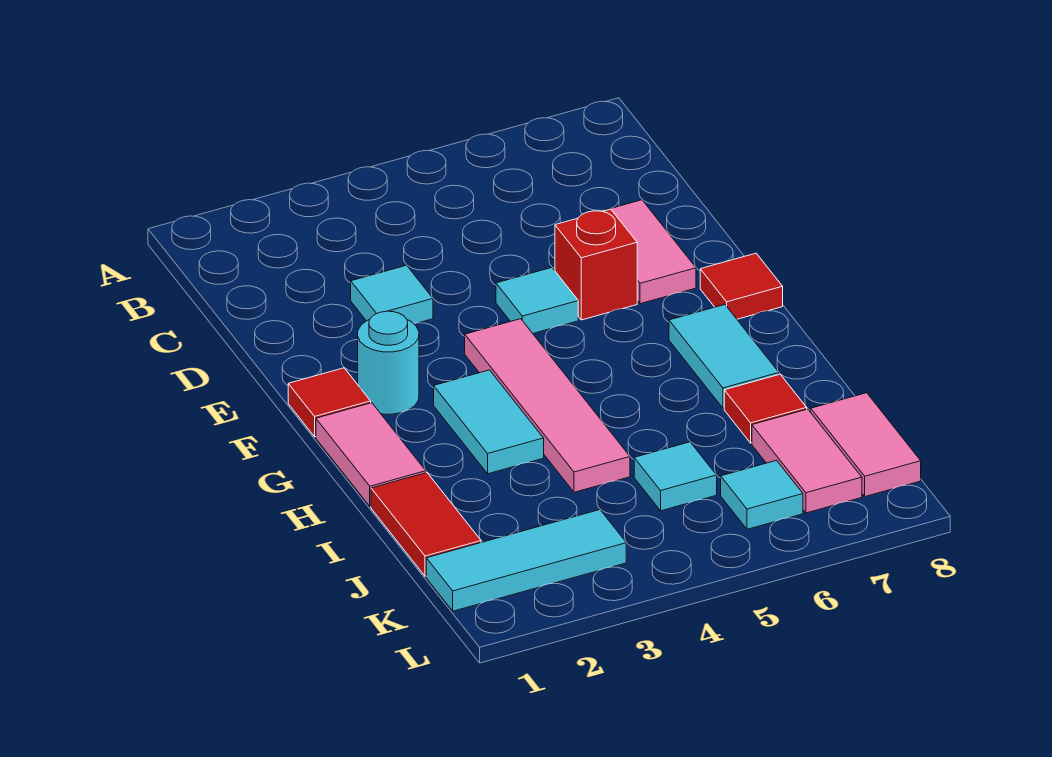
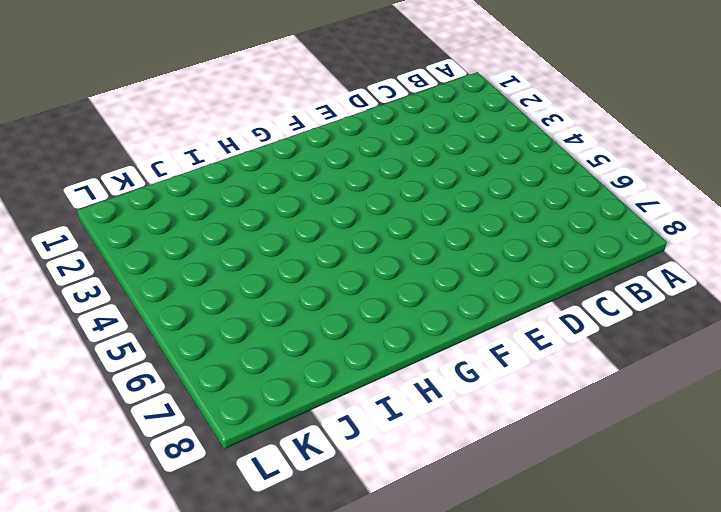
none -> cyan tile D3 level 1
none -> pink tile D7:E7 level 1
none -> cyan tile E5 level 1

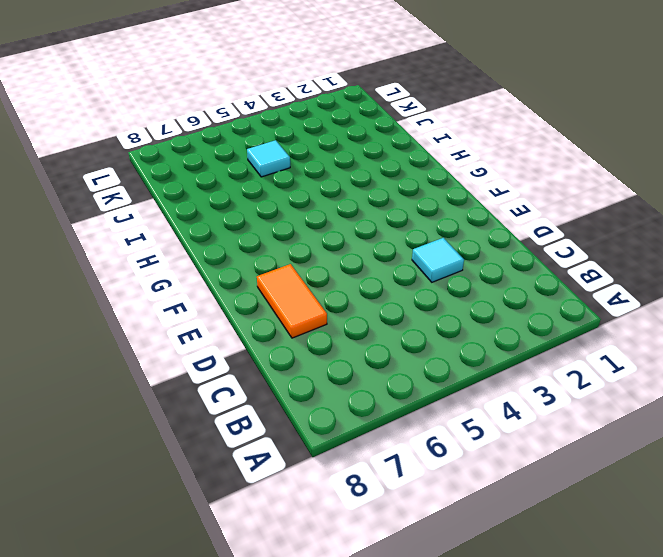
orange tile D7:E7 level 1 -> pink tile D7:E7 level 1
none -> cyan tile E5 level 1
none -> red brick E6 level 1
none -> red tile F1 level 1

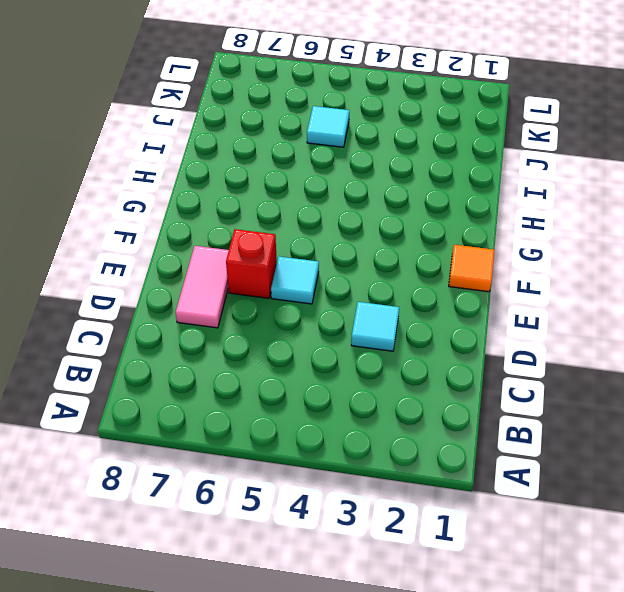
orange tile F1 level 1 -> red tile F1 level 1
none -> cyan round brick F2 level 1
none -> pink tile F4:I4 level 1
none -> red tile F8 level 1

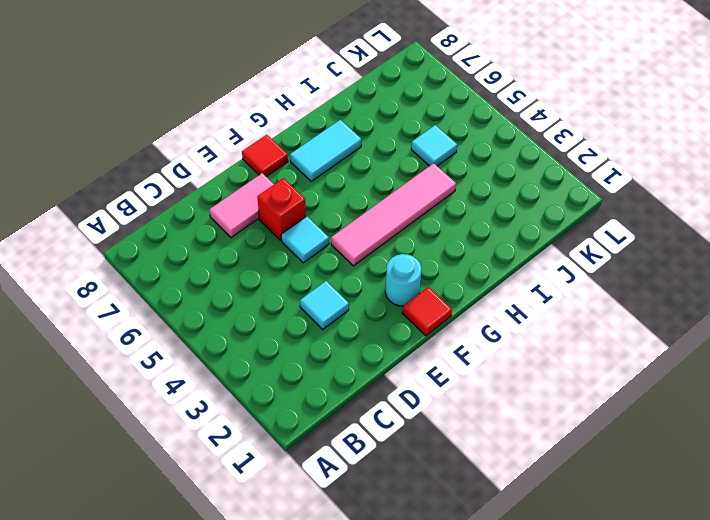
none -> pink tile G1:H1 level 1
none -> cyan tile G3:H3 level 1
none -> red tile I1:J1 level 1

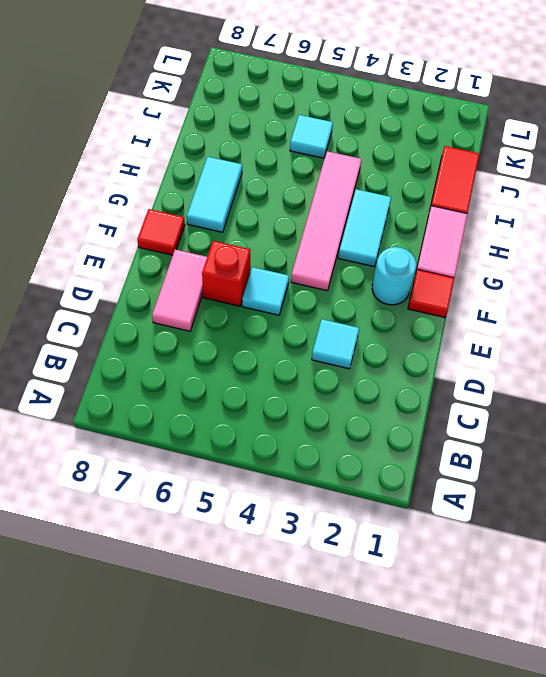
none -> red tile I7 level 1
none -> pink tile J7:K7 level 1
none -> pink tile J8:K8 level 1

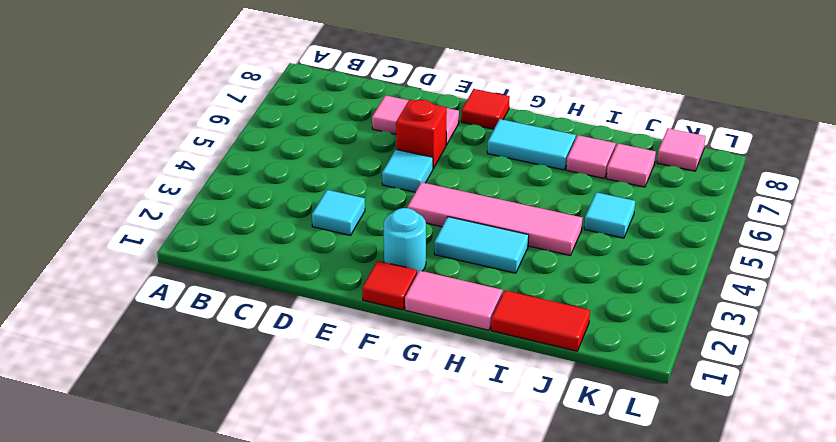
pink tile I7 level 1 -> red tile I7 level 1
pink tile J7 level 1 -> pink tile J7:K7 level 1
pink tile K8 level 1 -> pink tile J8:K8 level 1
none -> cyan tile K1:K3 level 1
none -> cyan tile K6 level 1

